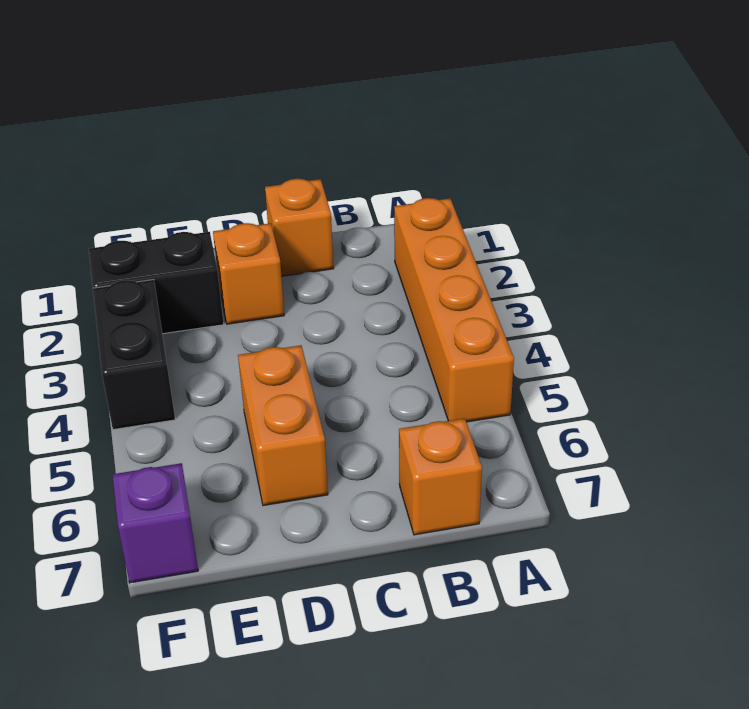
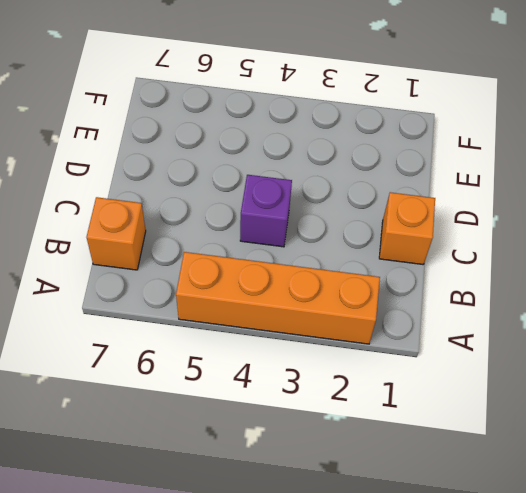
purple brick C4 level 1 -> purple brick F7 level 1
none -> orange brick D2 level 1
none -> orange brick D5:D6 level 1

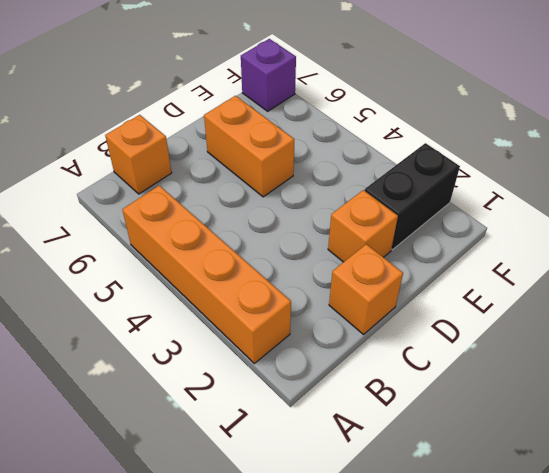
none -> black brick F3:F4 level 1

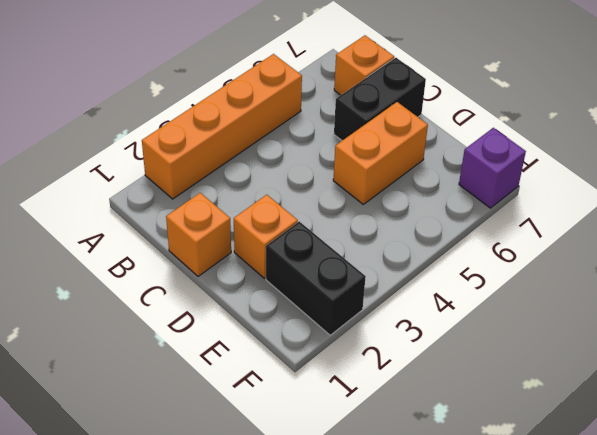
black brick C6:C7 level 1 -> black brick F3:F4 level 1

